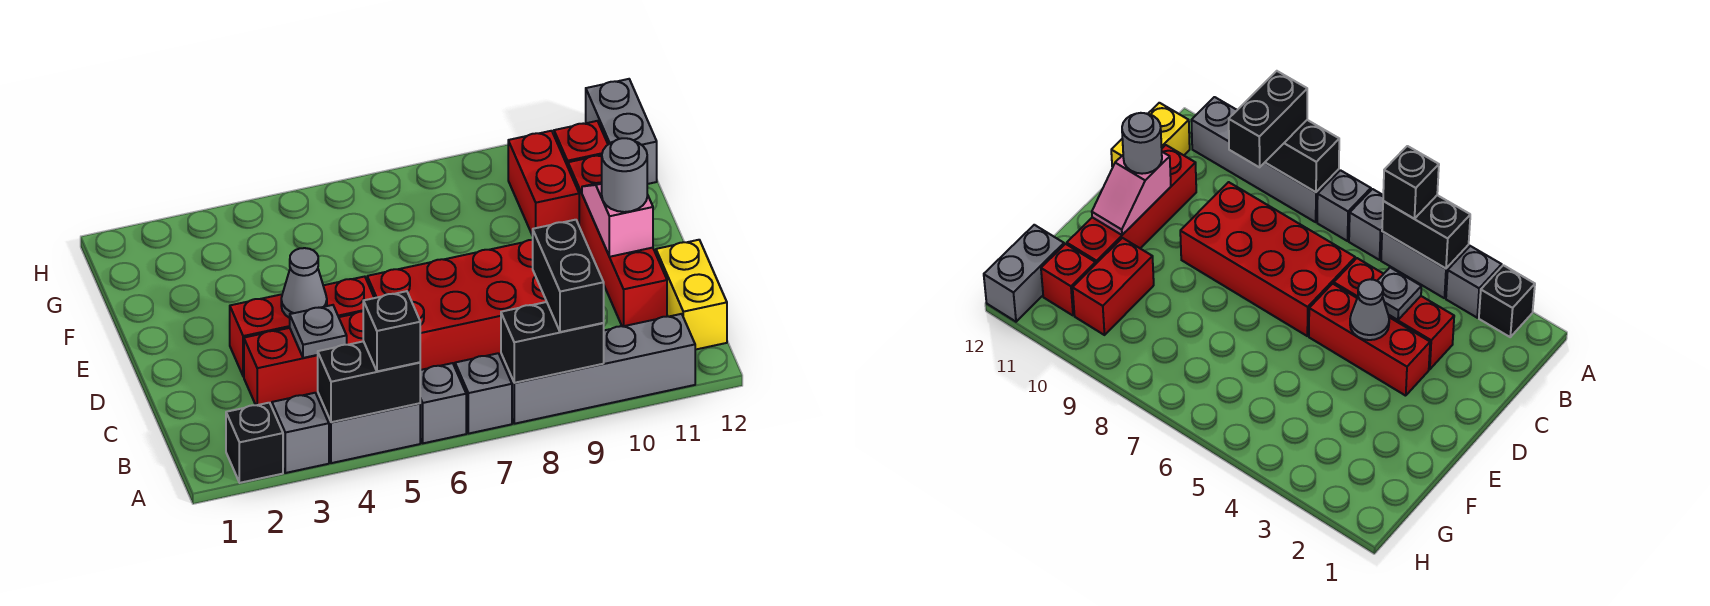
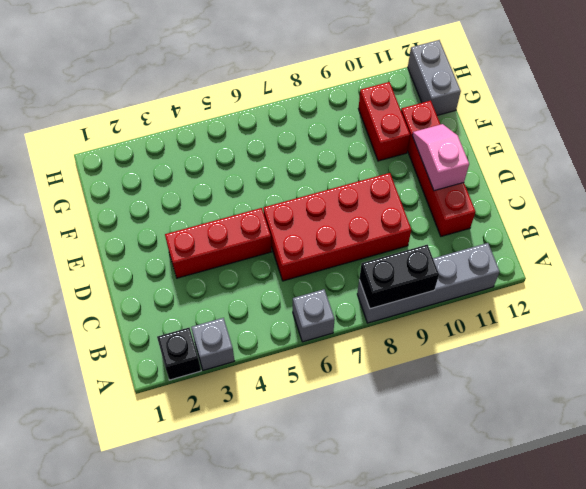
none -> grey brick A4:A5 level 1
none -> grey brick A7 level 1
none -> yellow brick B12:C12 level 1

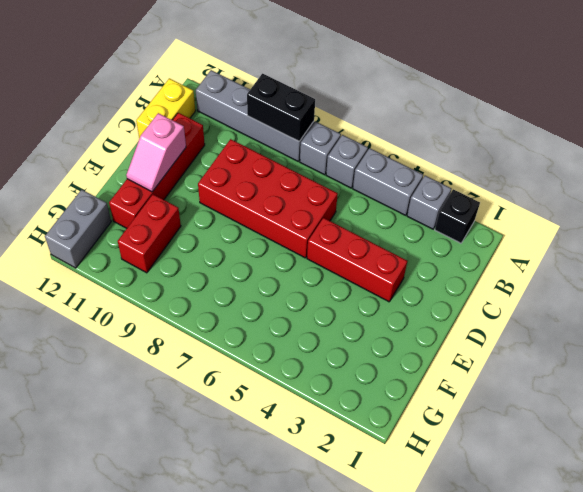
none -> red brick C3:C5 level 1
none -> red brick G11 level 1
none -> black brick A4:A5 level 2

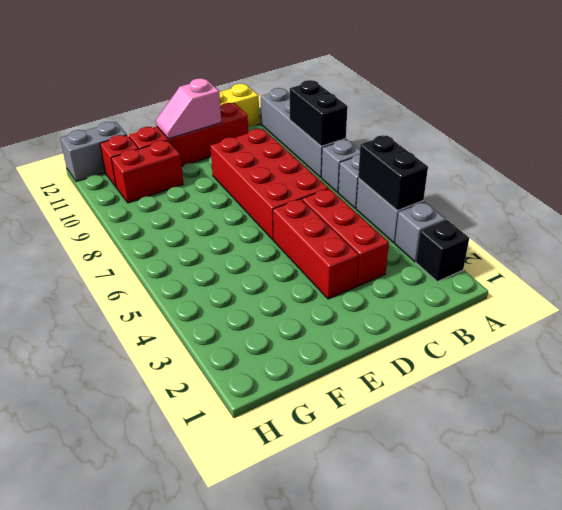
none -> grey plate C4 level 2
none -> grey cone D4 level 2
none -> black brick A5 level 3

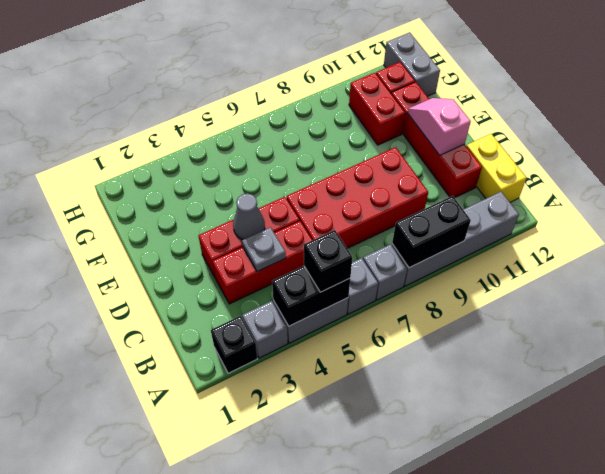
none -> black brick A9:B9 level 3
none -> grey round brick D11 level 3

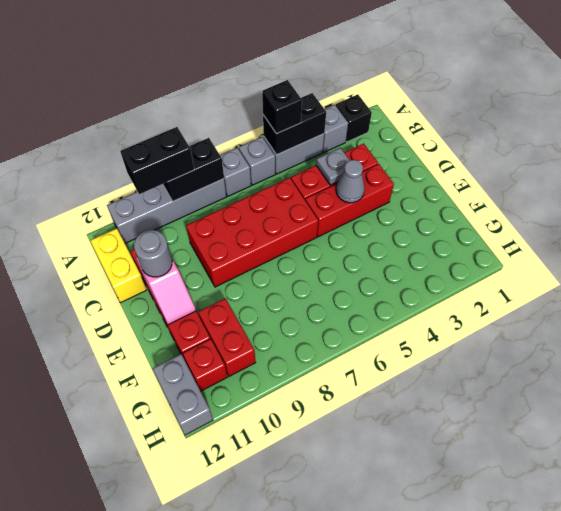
black brick A9:A10 level 3 -> black brick A9:B9 level 3

